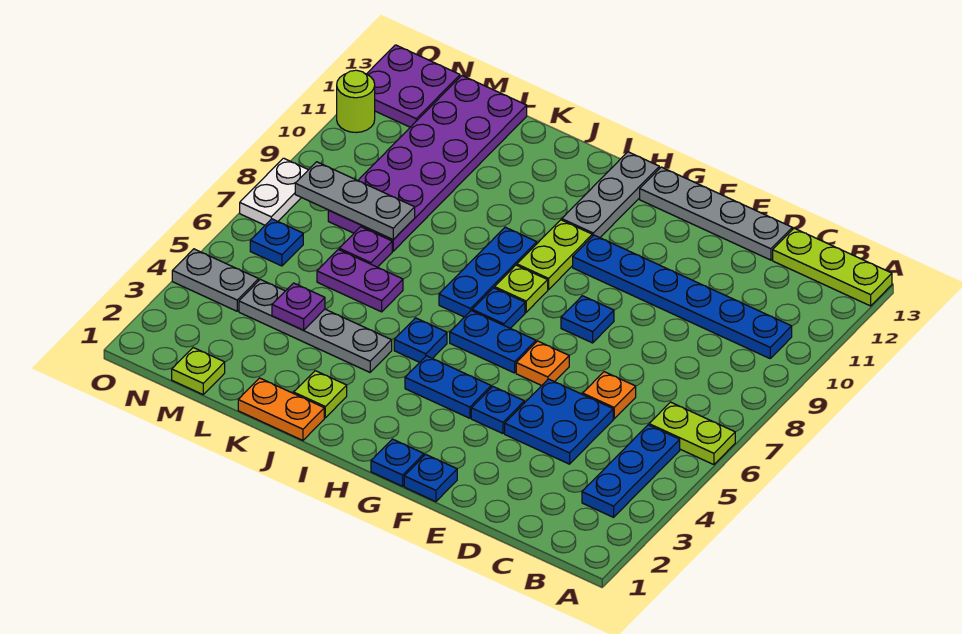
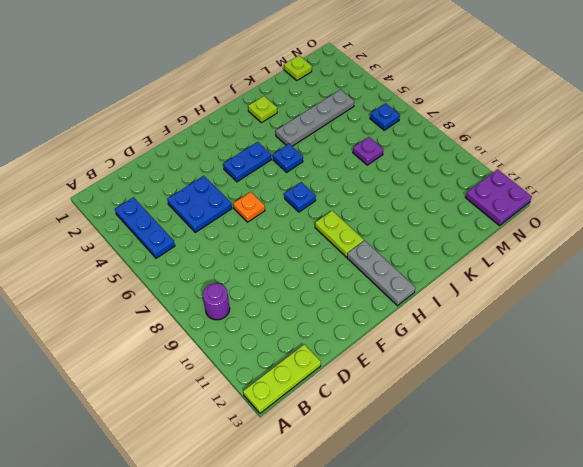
purple round brick B9 level 1 -> none
none -> lime plate A6:B6 level 1
none -> blue plate B10:G10 level 1
none -> orange plate D6 level 1
none -> grey plate D13:G13 level 1

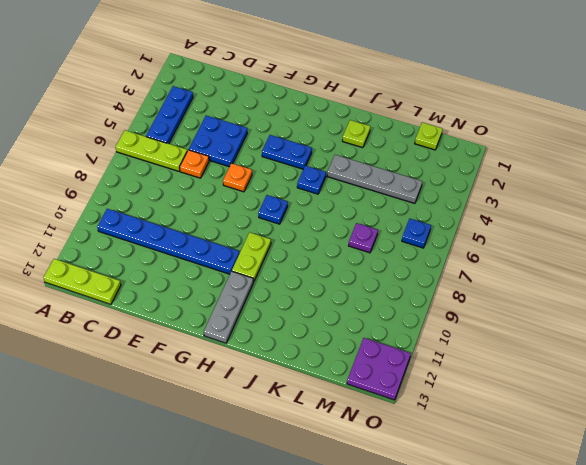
lime plate A6:C6 level 1 -> lime plate A6:B6 level 1
none -> grey plate D13:G13 level 1
none -> blue plate F1 level 1
none -> blue plate F4 level 1
none -> blue plate F8 level 1

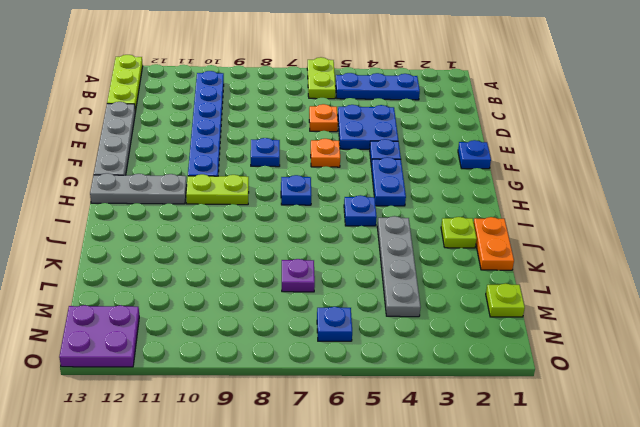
none -> blue plate G1 level 1
none -> blue plate G6:H6 level 1
none -> lime plate H8 level 1
none -> blue plate I7:I9 level 1

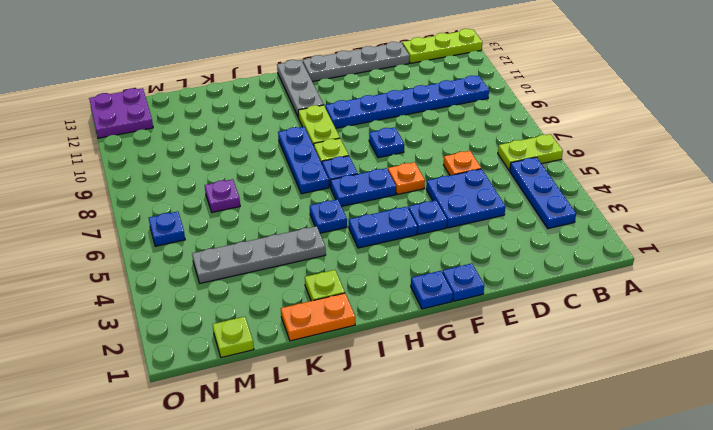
none -> purple plate K6:L6 level 1
none -> purple plate L8:M13 level 1
none -> grey plate N4:O4 level 1
none -> white plate O7:O8 level 1

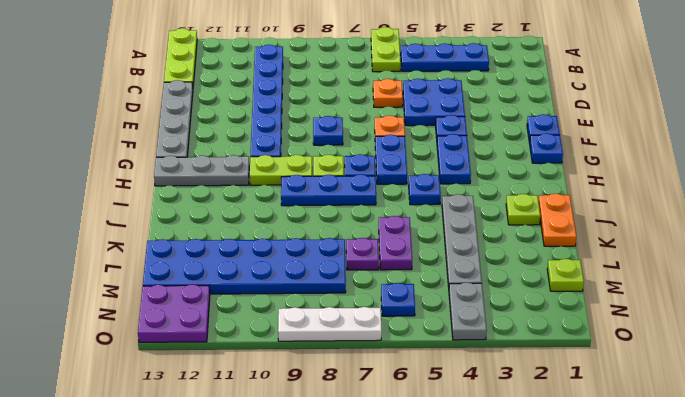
blue plate L8:M13 level 1 -> purple plate L8:M13 level 1
white plate O7:O9 level 1 -> white plate O7:O8 level 1
none -> lime round brick O11 level 1
none -> purple plate L4 level 2
none -> grey plate L8:N8 level 2

